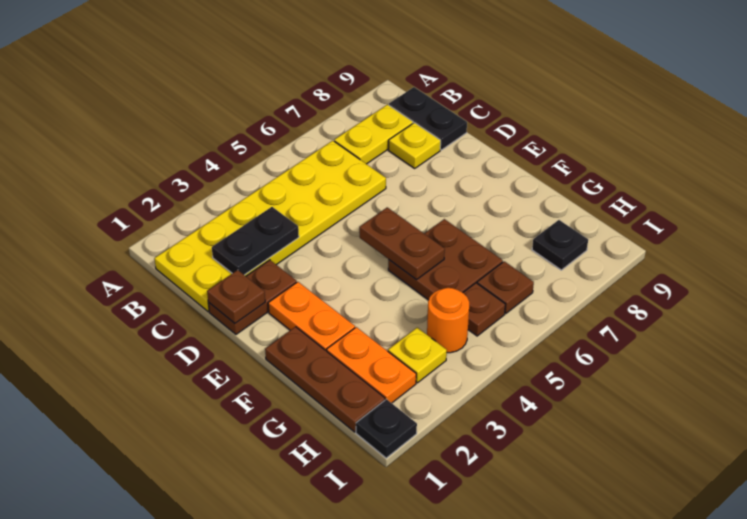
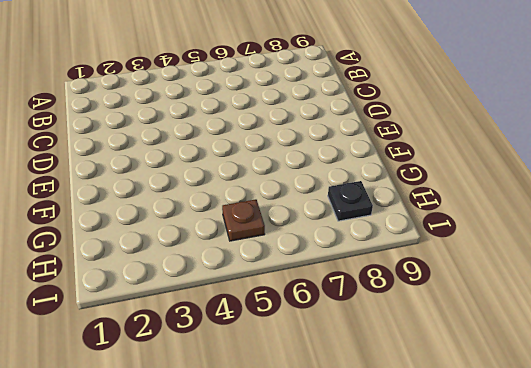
none -> yellow plate B1:C6 level 1
none -> yellow plate B7:B8 level 1
none -> black plate B9:C9 level 1

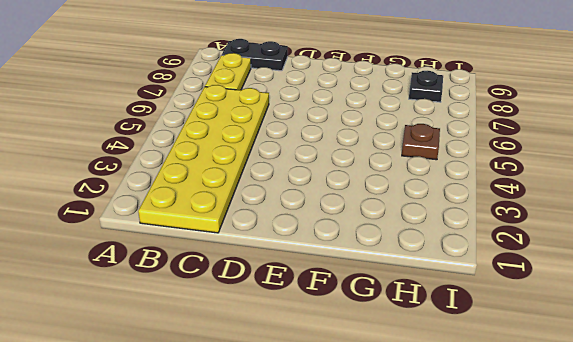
none -> yellow plate C8 level 1
none -> brown plate D1:D2 level 1
none -> orange plate E2:F2 level 1

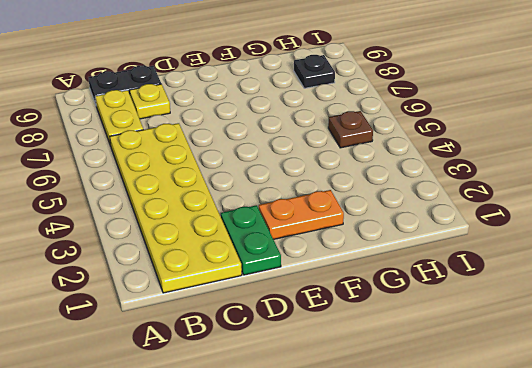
green plate D1:D2 level 1 -> brown plate D1:D2 level 1
none -> brown plate F1:H1 level 1
none -> brown plate F5:G6 level 1
none -> orange plate G2:H2 level 1

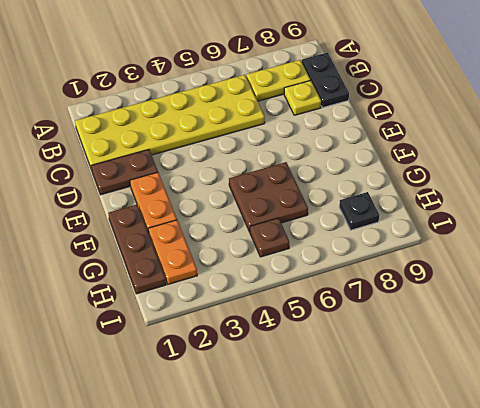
none -> yellow plate H3 level 1
none -> orange round brick H4 level 1
none -> brown plate H6 level 1

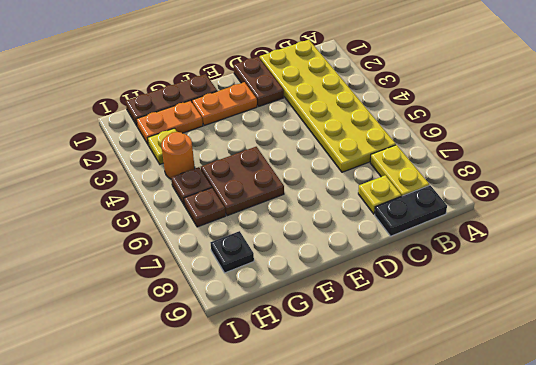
none -> black plate I1 level 1
none -> black plate C2:C3 level 2
none -> brown plate D1 level 2

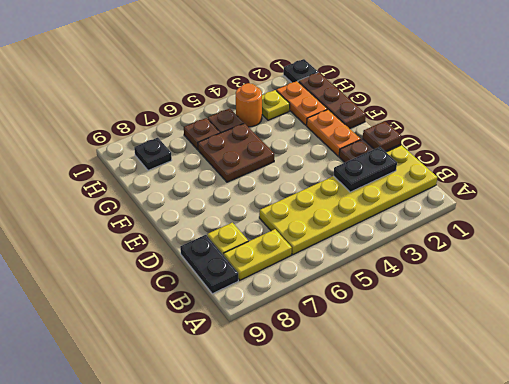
none -> brown plate E5:F5 level 2

